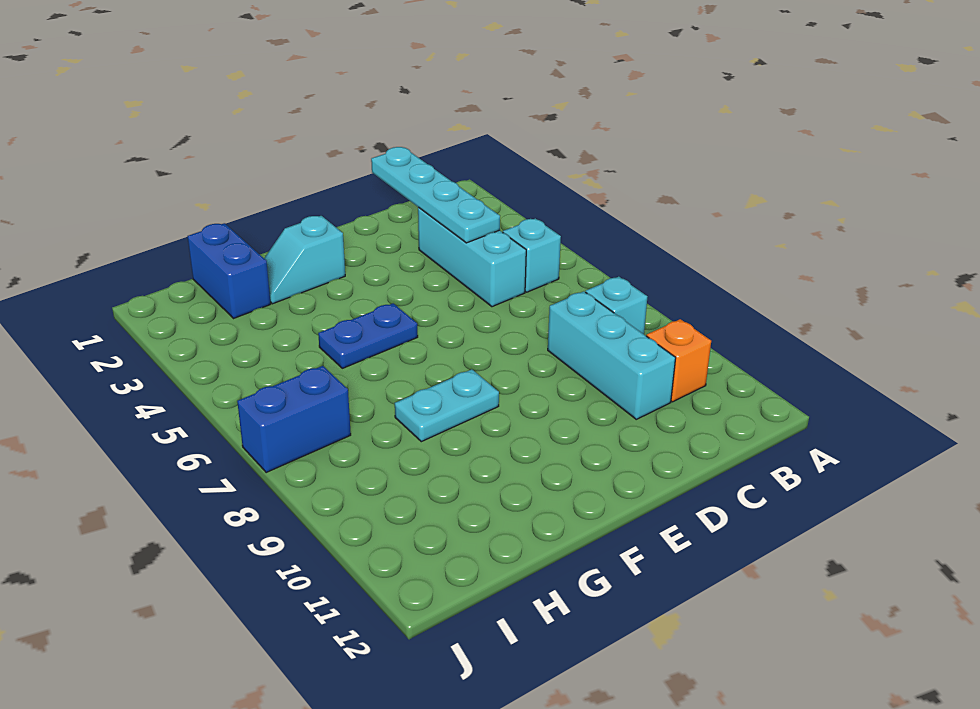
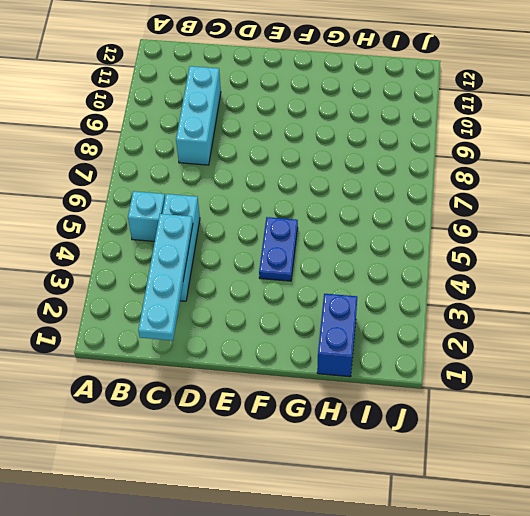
blue plate F4:F5 level 1 -> blue plate F5:G5 level 1
none -> cyan brick B8 level 1
none -> orange brick B10 level 1

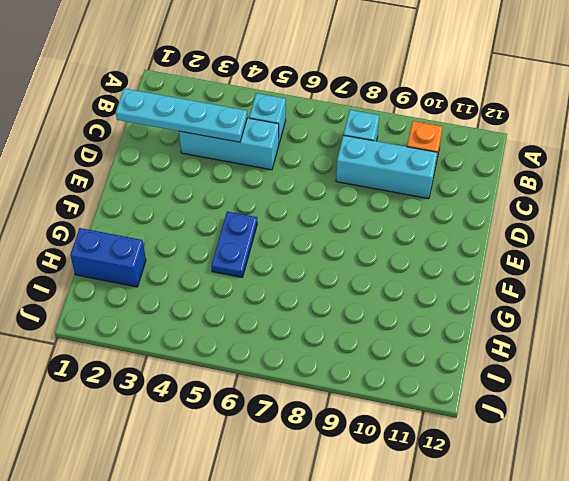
none -> cyan slope F2:G2 level 1 top F
none -> cyan plate F8:G8 level 1

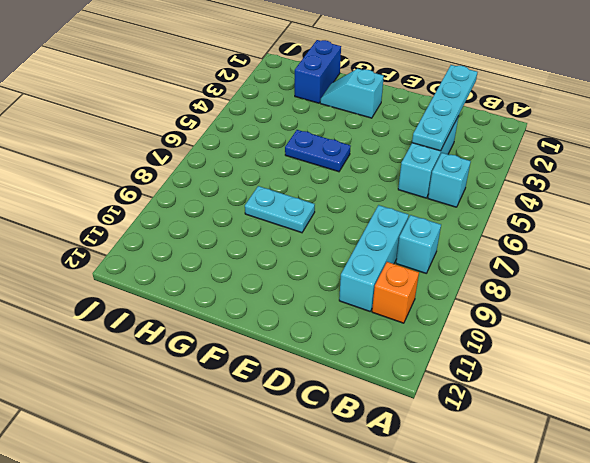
none -> blue brick I7:J7 level 1

